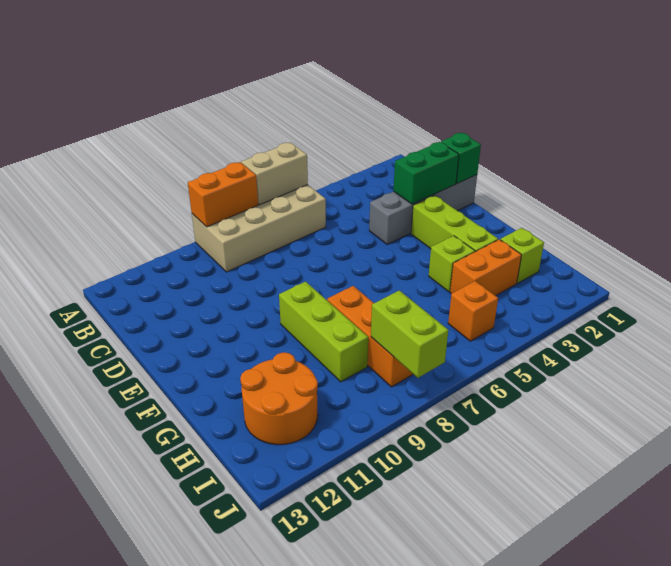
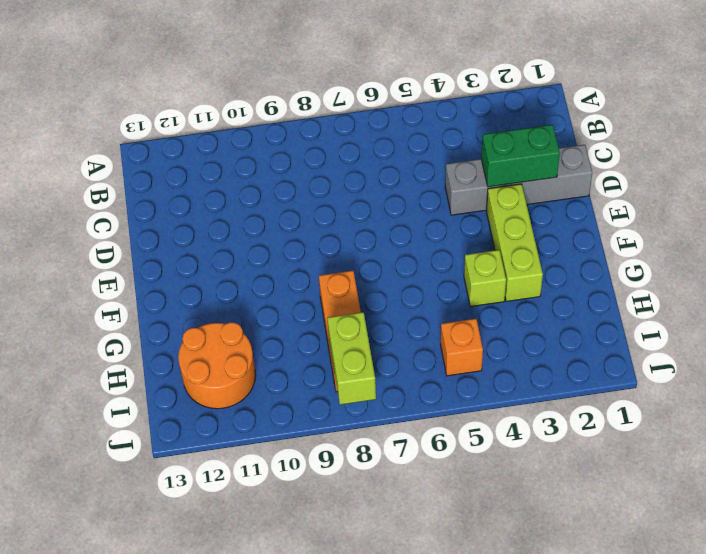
none -> tan brick A6:B9 level 1
none -> lime brick F9:H9 level 1
none -> lime brick H2 level 1

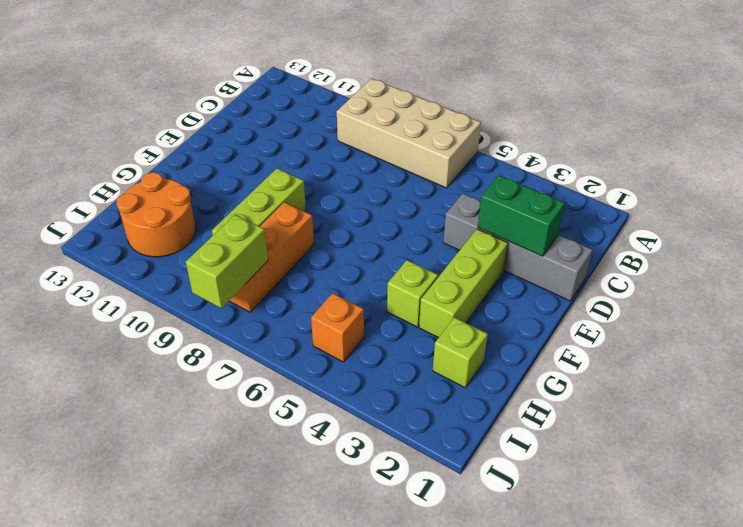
none -> orange brick H3:H4 level 1
none -> tan brick A6:A7 level 2
none -> orange brick A8:A9 level 2

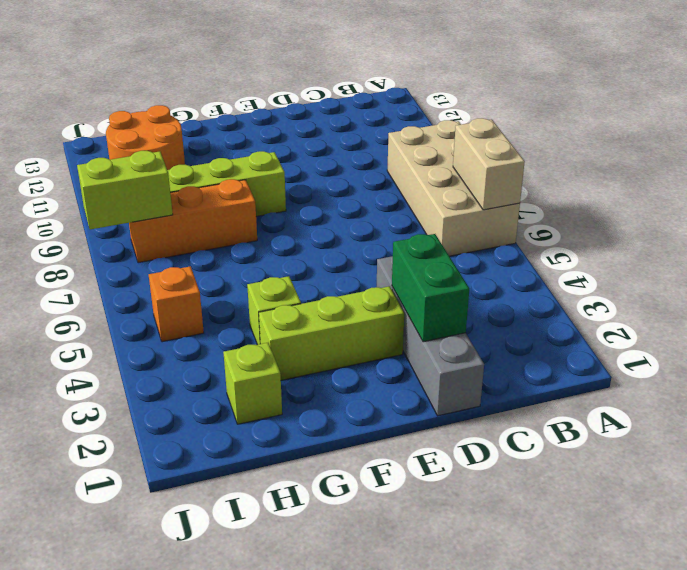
none -> orange brick H3:H4 level 1
none -> orange brick A8:A9 level 2
none -> green brick D1 level 2

